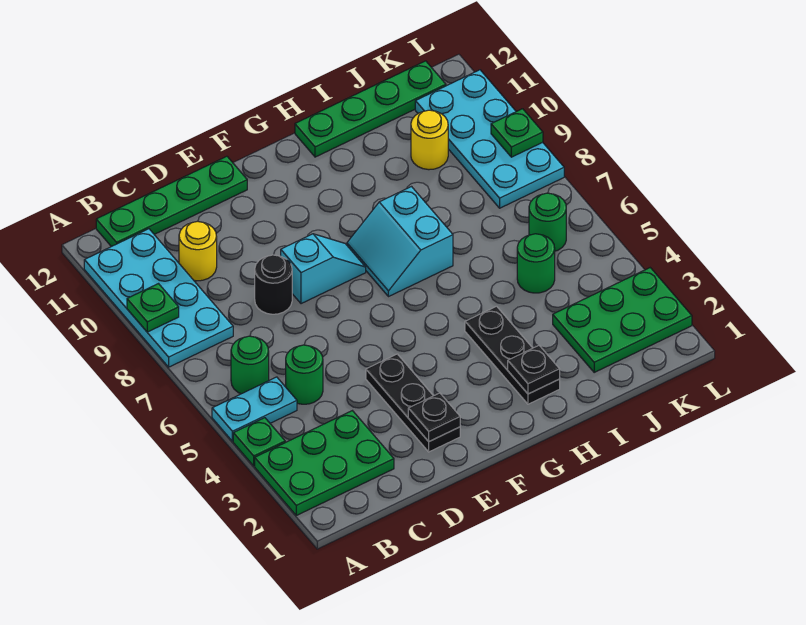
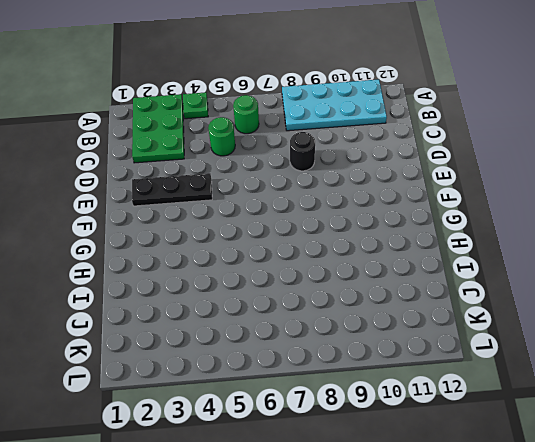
none -> cyan plate A5:B5 level 1
none -> green plate B12:E12 level 1
none -> yellow round brick C10 level 1

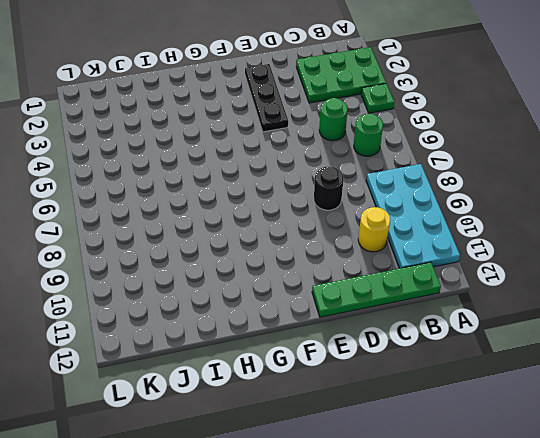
none -> cyan plate A5:B5 level 1
none -> cyan slope E8:F8 level 1 top E
none -> cyan slope G7:H8 level 1 top H

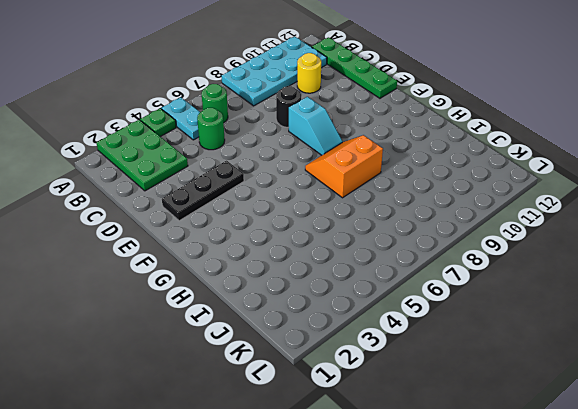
orange slope G7:H8 level 1 top H -> cyan slope G7:H8 level 1 top H
none -> black plate H2:H4 level 1
none -> green plate H12:K12 level 1
none -> green plate J2:L3 level 1

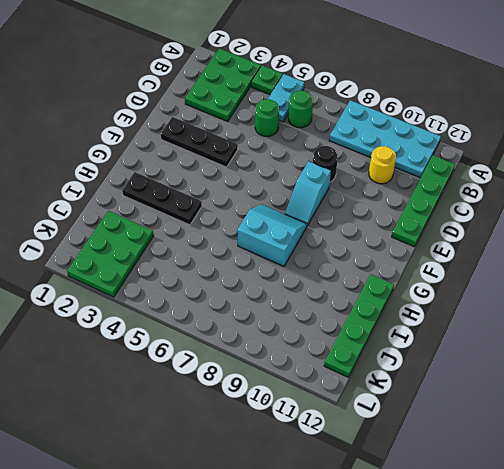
none -> green round brick J5 level 1
none -> yellow round brick J10 level 1
none -> green round brick K6 level 1

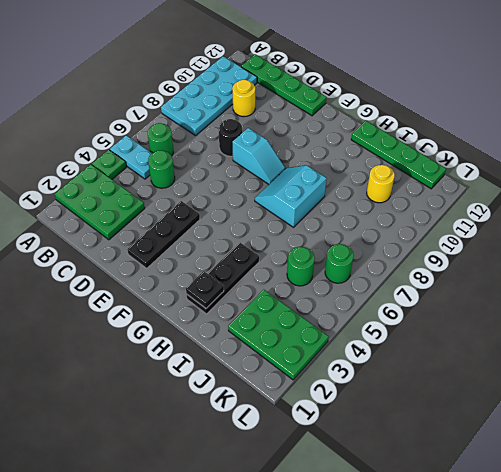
none -> cyan plate K8:L11 level 1
none -> green plate A9 level 2
none -> black plate E2 level 2

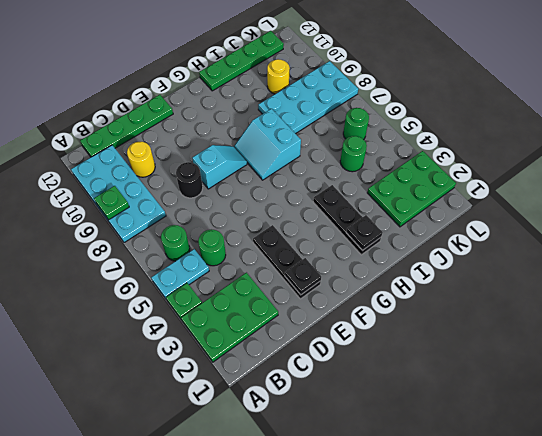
cyan plate I8:L9 level 1 -> cyan plate K8:L11 level 1
none -> green plate L9 level 2

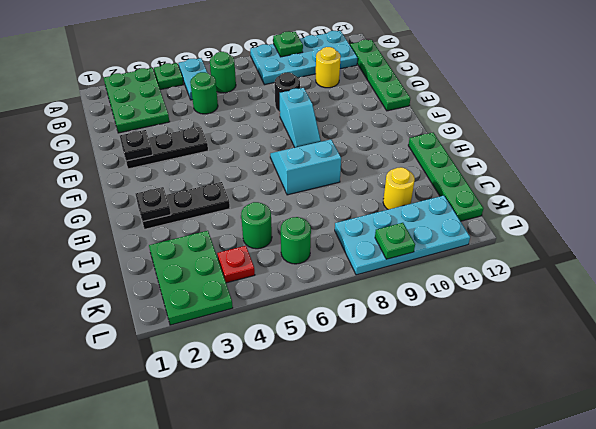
red plate K4 level 1 -> none

